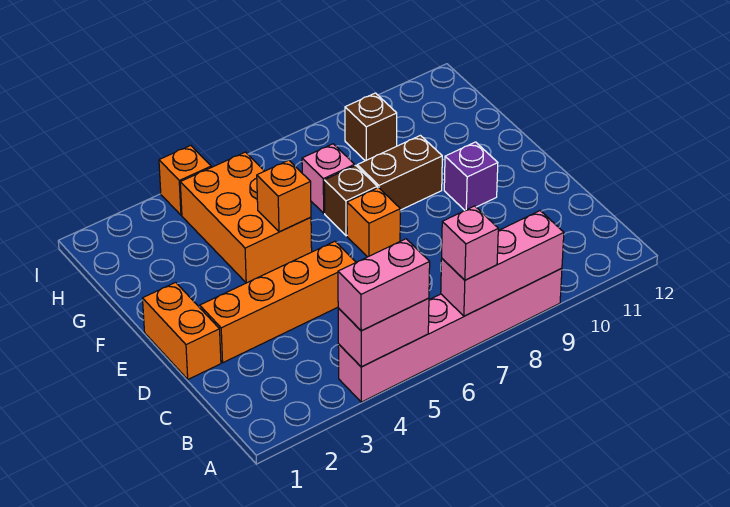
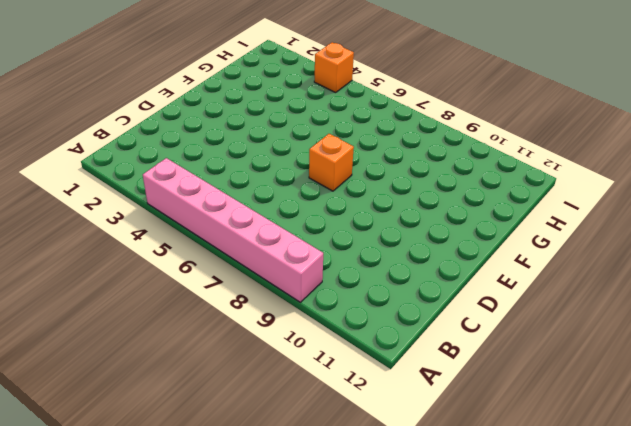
none -> orange brick D1:E1 level 1
none -> orange brick D2:D5 level 1
none -> purple brick E10 level 1

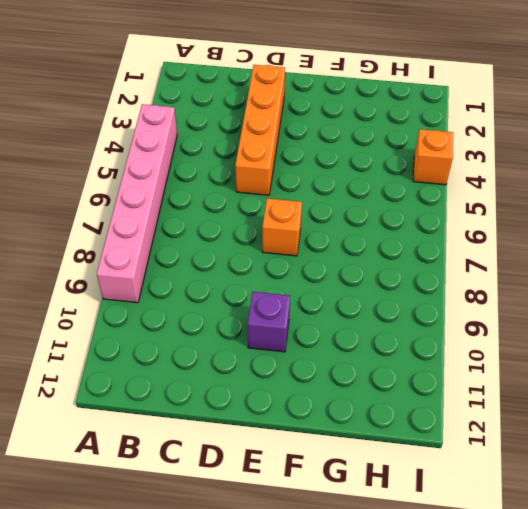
none -> orange brick D1:E1 level 1
none -> orange brick F4:H5 level 1
none -> brown brick F7 level 1

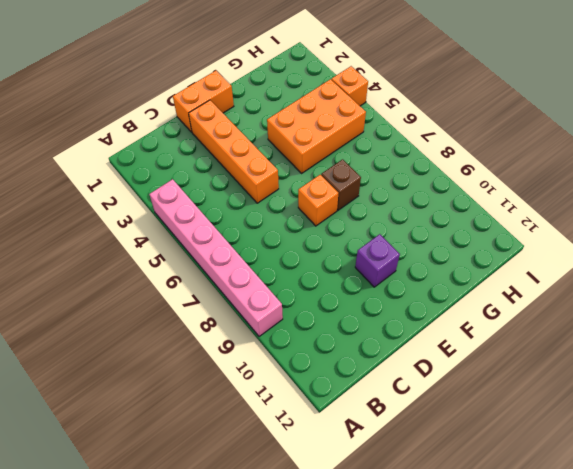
none -> brown brick F8:F9 level 1
none -> pink brick G7 level 1
none -> brown brick H9 level 1

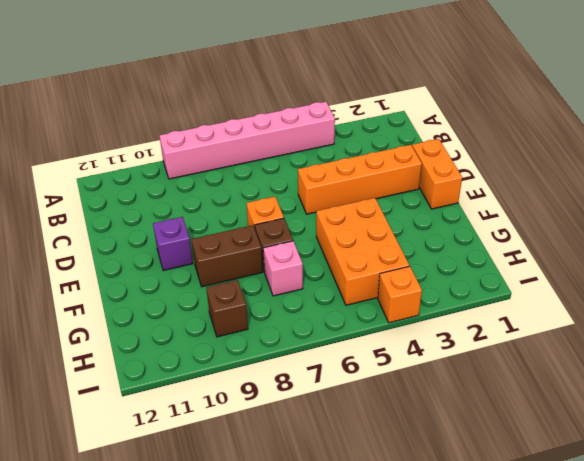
none -> pink brick A4:A5 level 2
none -> pink brick A7:A9 level 2
none -> orange brick F5 level 2

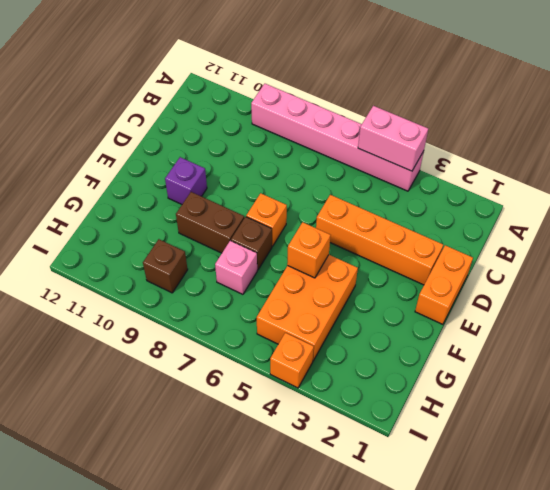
none -> pink brick A7:A9 level 2
none -> pink brick A4:A5 level 3
none -> pink brick A7 level 3

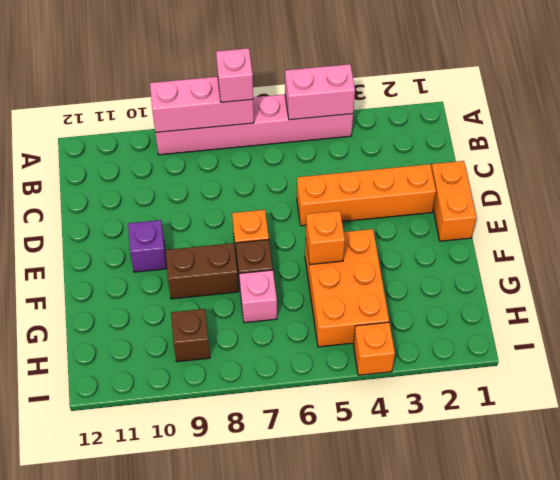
none -> pink brick A4:A5 level 3

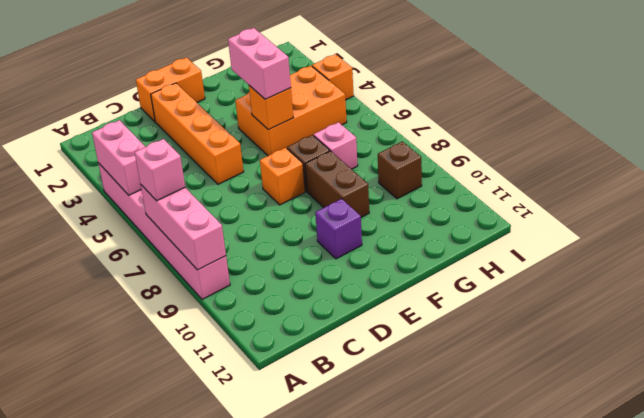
pink brick F4:F5 level 3 -> pink brick A4:A5 level 3

